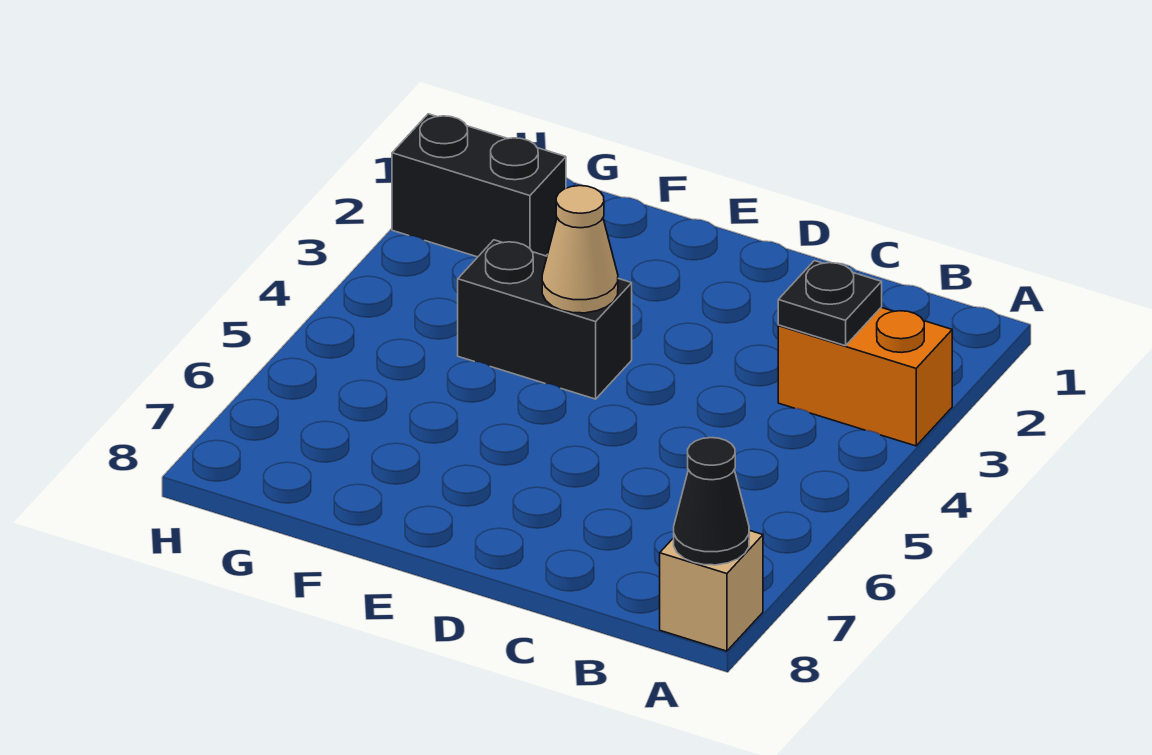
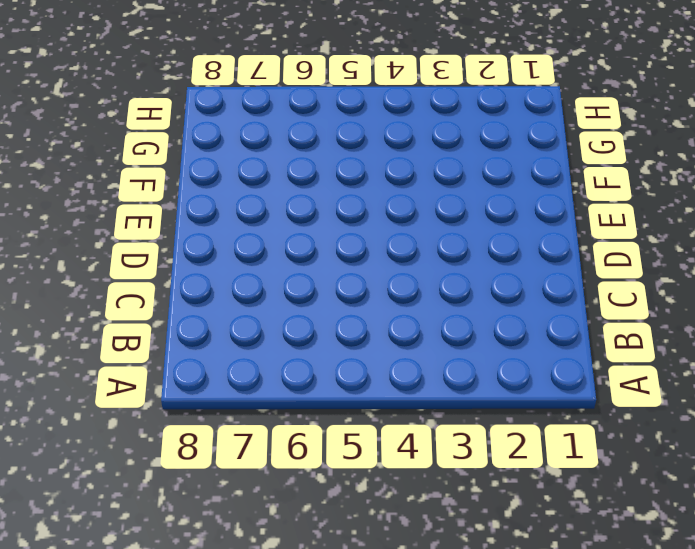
none -> orange brick A3:B3 level 1
none -> tan brick A8 level 1

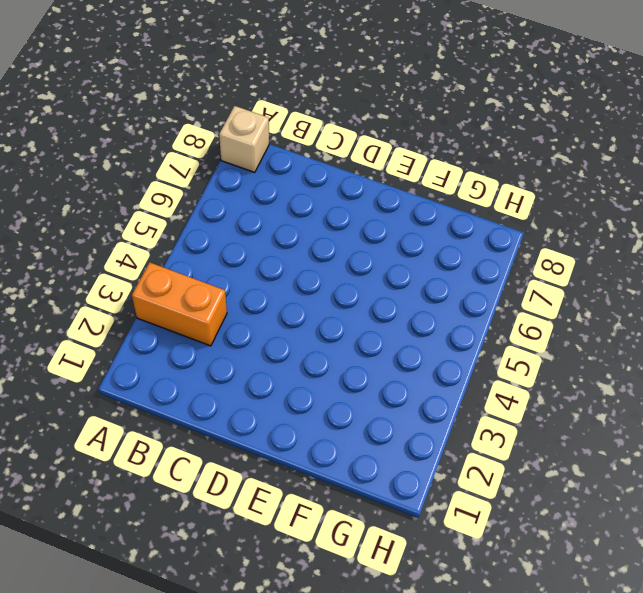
none -> black brick E4:F4 level 1
none -> black brick G2:H2 level 1

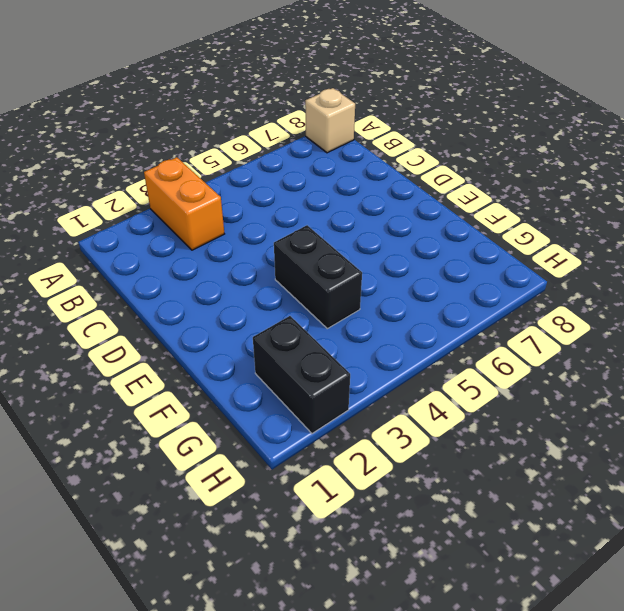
none -> black cone A8 level 2
none -> black plate B3 level 2

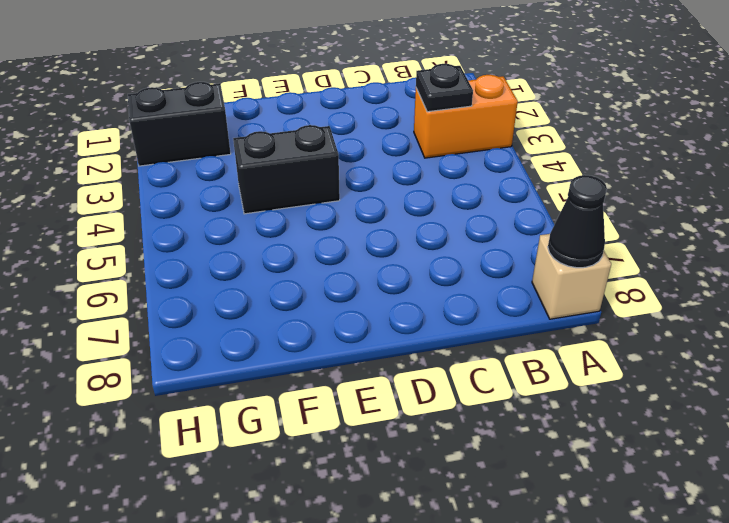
none -> tan cone E4 level 2

